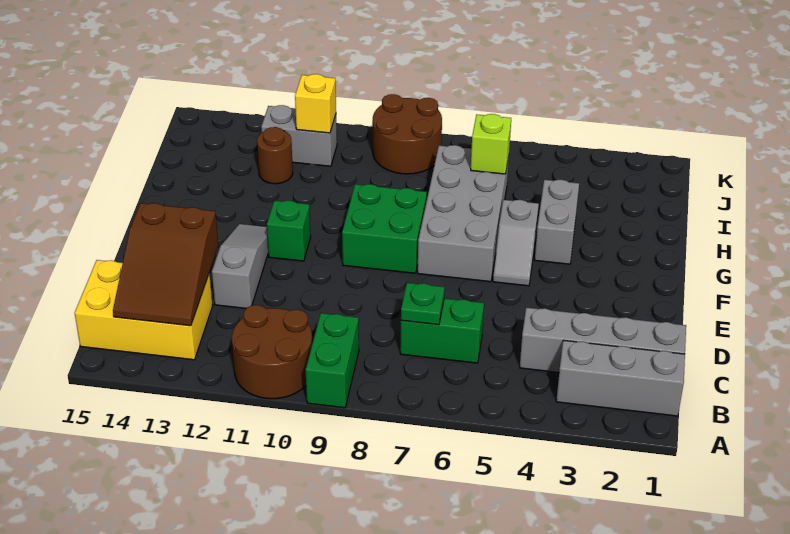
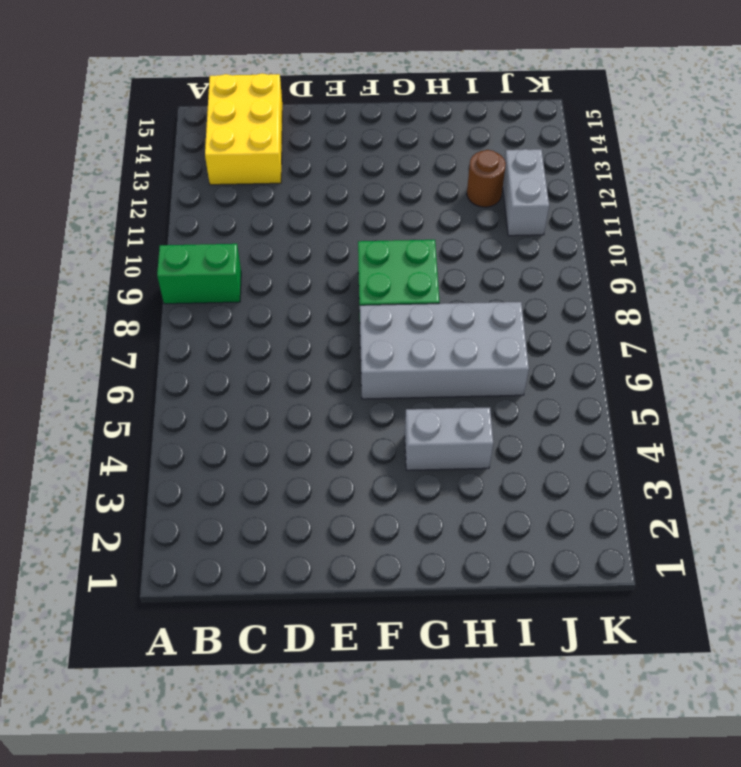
none -> brown round brick A10:B11 level 1
none -> grey brick B1:B3 level 1
none -> grey brick C1:C4 level 1

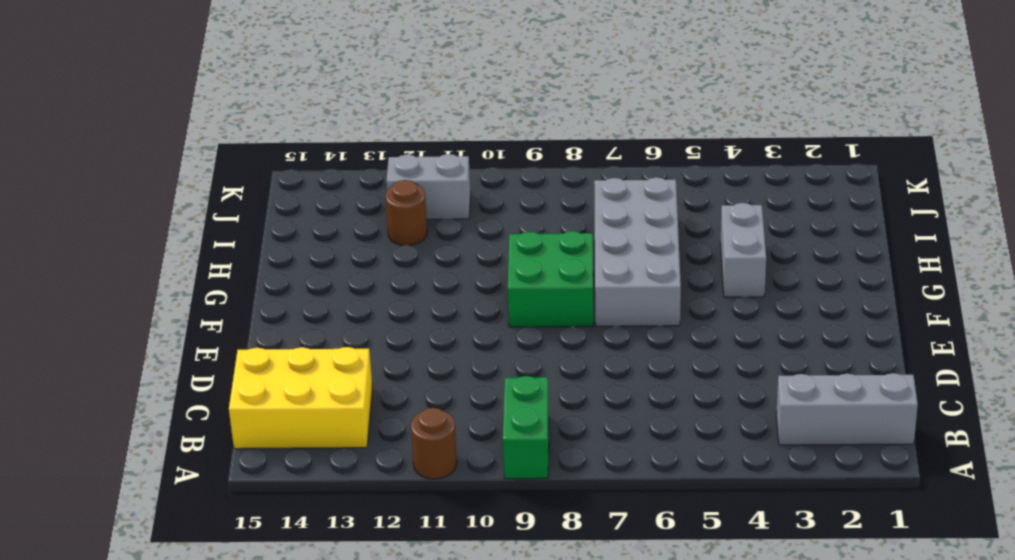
brown round brick A11 level 1 -> brown round brick A10:B11 level 1
none -> grey brick C1:C4 level 1
none -> green brick C6:C7 level 1
none -> grey slope D12:F12 level 1 top D

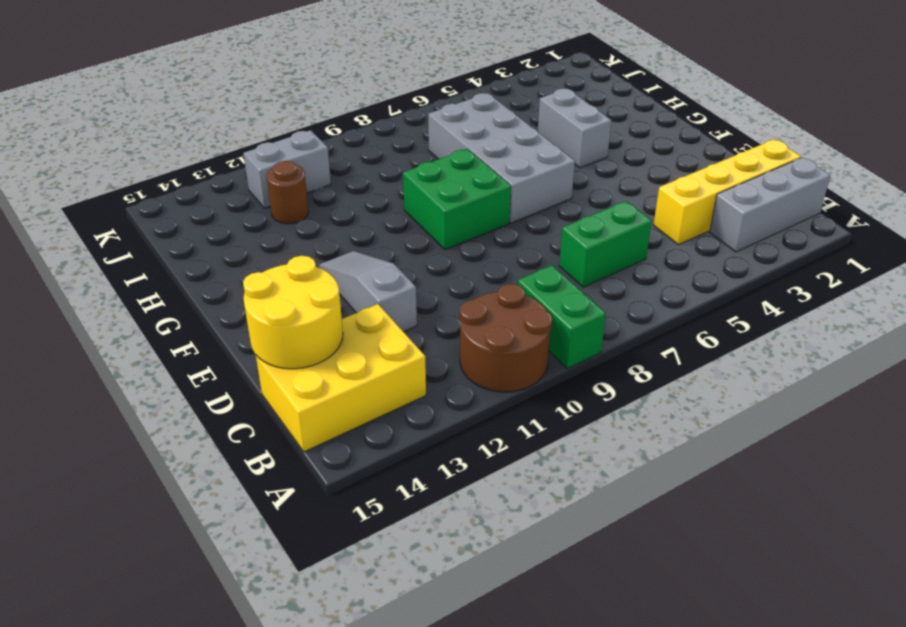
yellow brick C1:C4 level 1 -> grey brick C1:C4 level 1
yellow round brick C14:D15 level 2 -> brown slope B13:D14 level 2 top D
none -> grey slope F5:G5 level 1 top G
none -> green brick F11 level 1
none -> brown round brick J8:K9 level 1

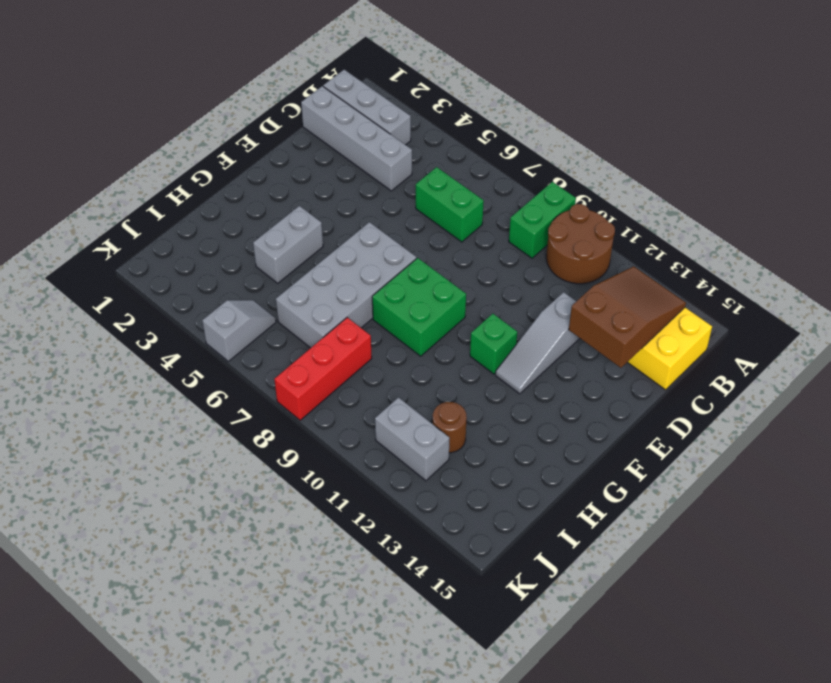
red brick I8:K8 level 1 -> brown round brick J8:K9 level 1
grey slope J5:K5 level 1 top K -> grey slope F5:G5 level 1 top G
none -> green plate C7 level 2
none -> lime brick I6 level 2
none -> yellow brick J11 level 2

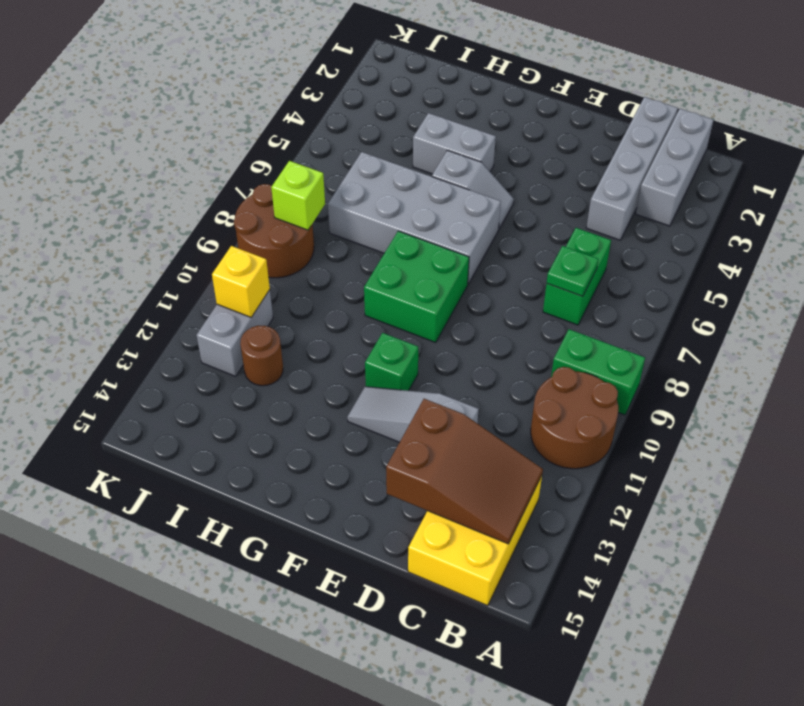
lime brick J8 level 2 -> lime brick I6 level 2

